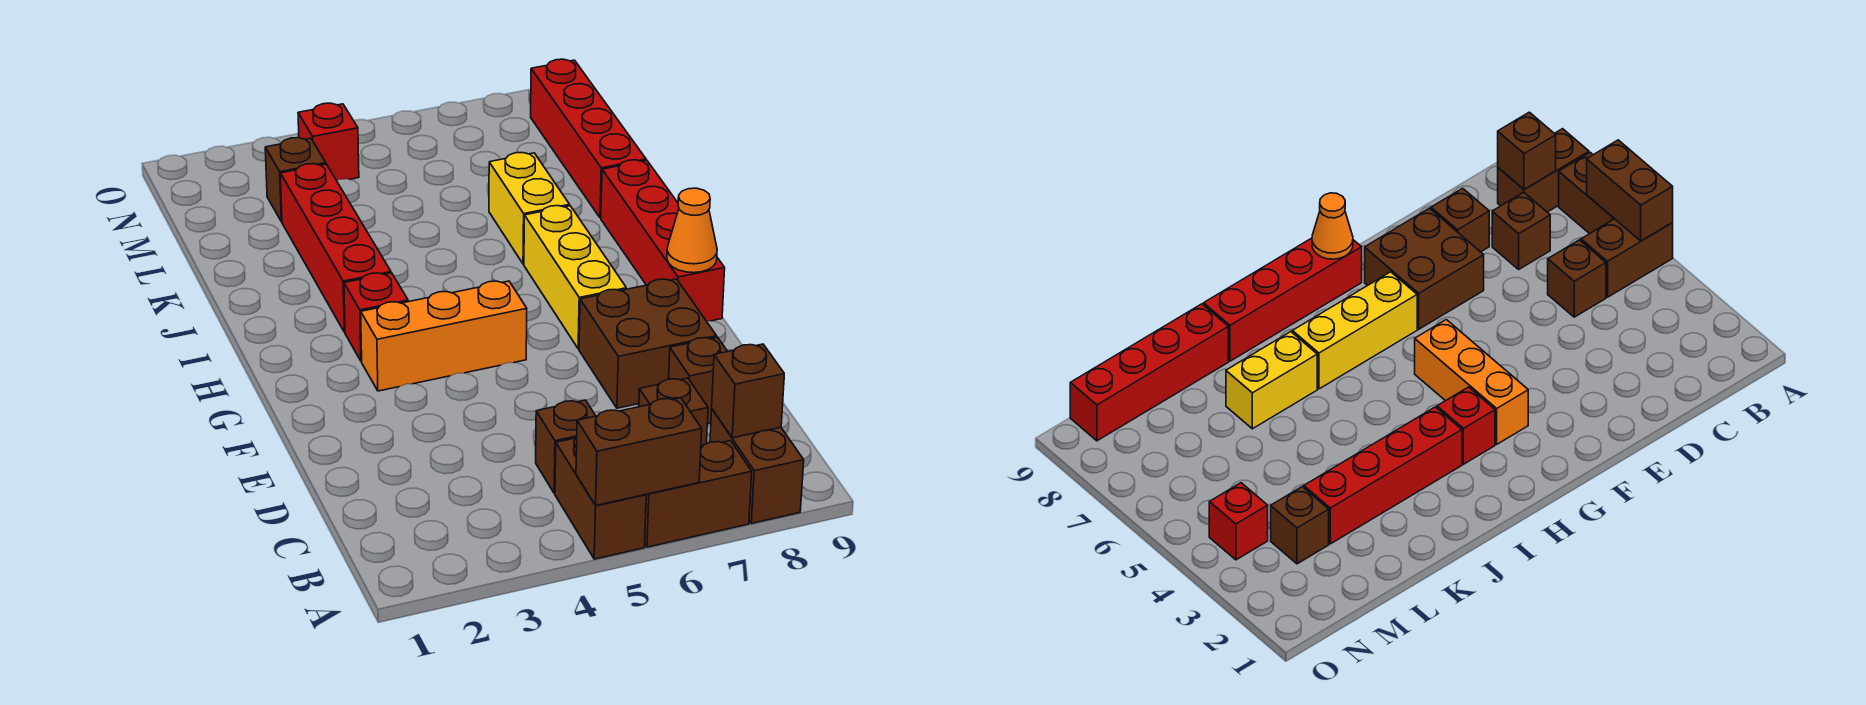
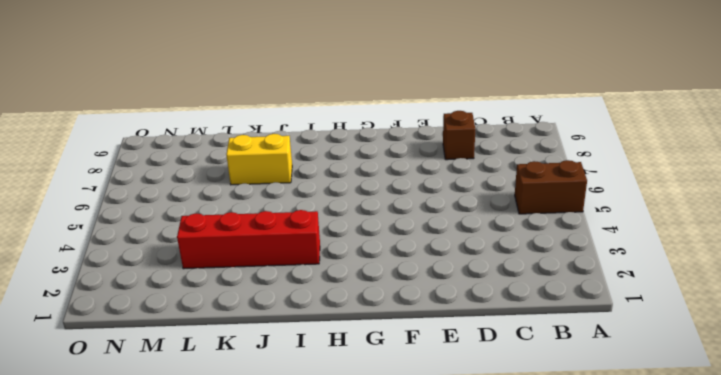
none -> brown brick A6:A7 level 1
none -> brown brick A8:B8 level 1
none -> brown brick C5 level 1

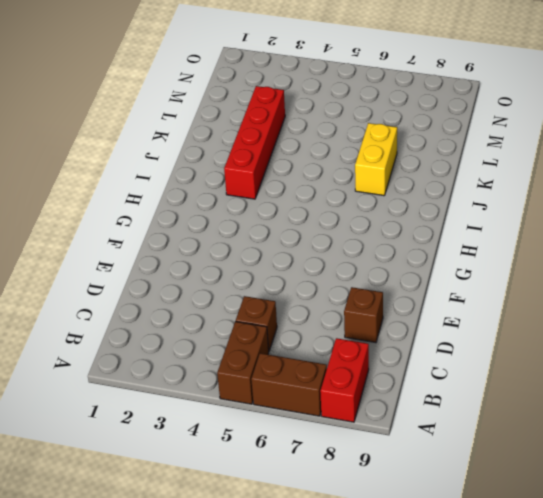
red brick A8:B8 level 1 -> brown brick A8:B8 level 1
none -> brown brick C7 level 1
none -> brown brick E7:F8 level 1
none -> orange brick G3:G5 level 1

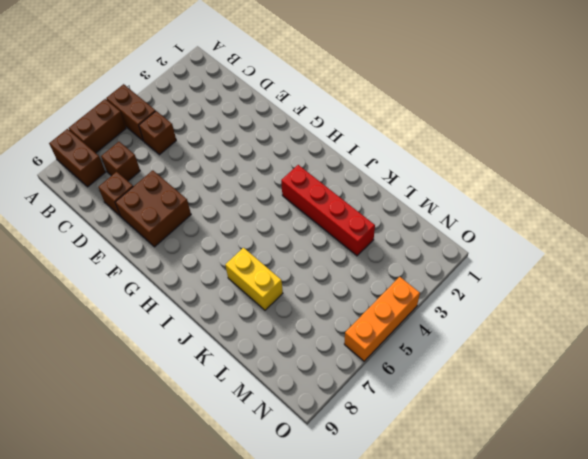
orange brick O4:O6 level 1 -> orange brick G3:G5 level 1
none -> yellow brick G7:I7 level 1
none -> red brick G9:J9 level 1
none -> red brick H3 level 1

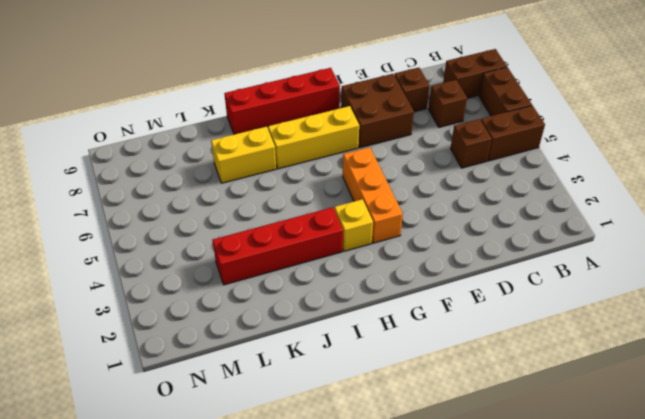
yellow brick H3 level 1 -> red brick H3 level 1
none -> red brick K9:N9 level 1
none -> brown brick M3 level 1
none -> red brick N4 level 1

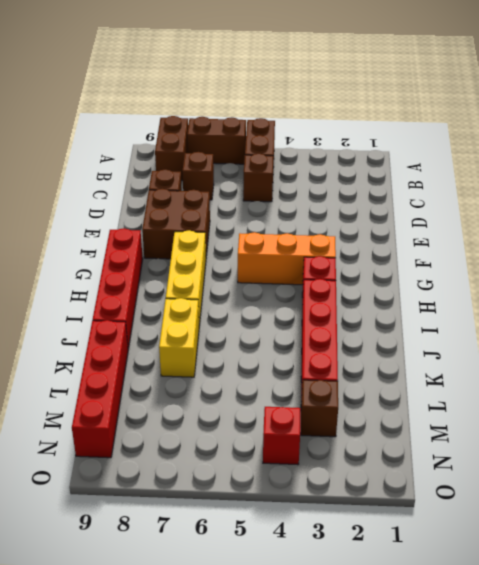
none -> brown brick A5:A6 level 2
none -> brown brick B8 level 2
none -> orange cone G9 level 2

